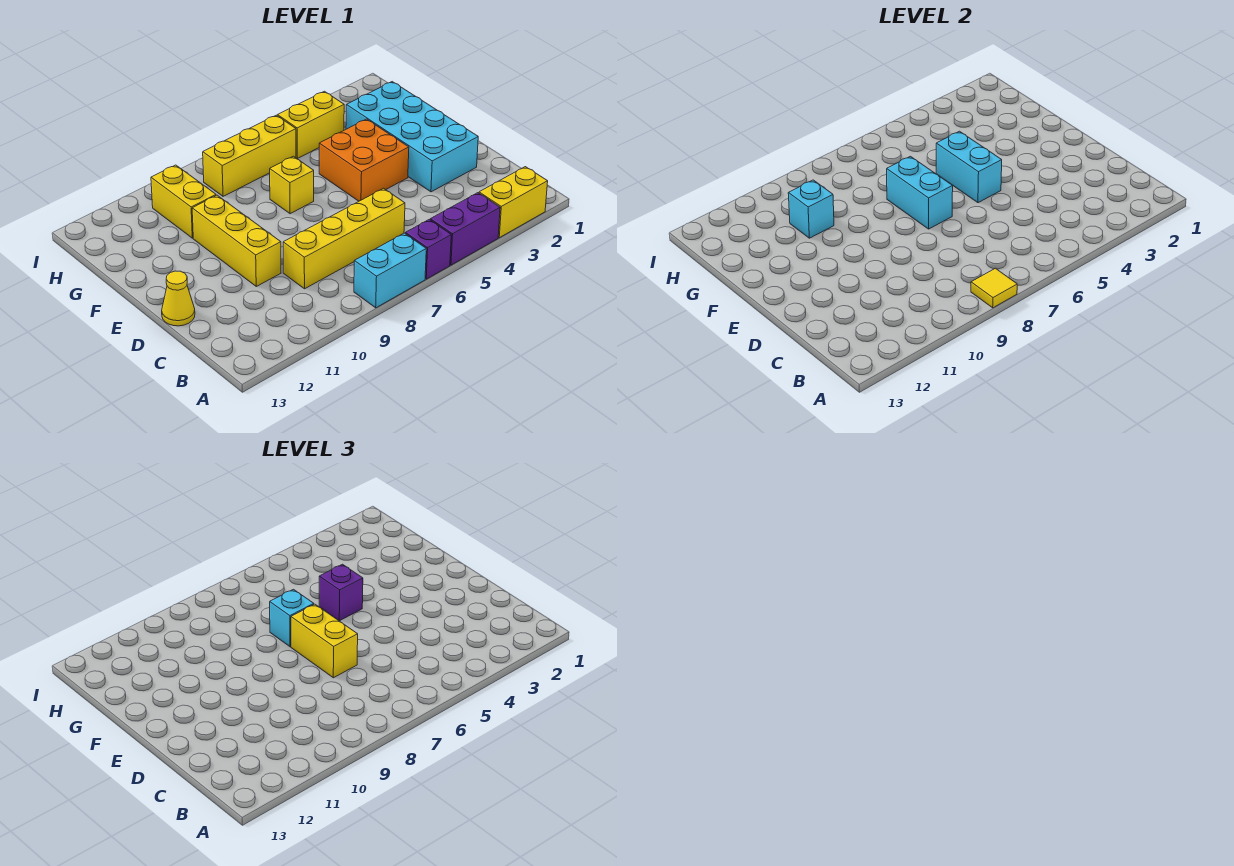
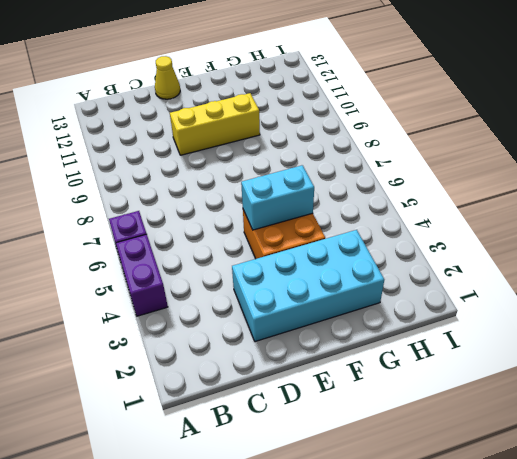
none -> yellow brick A2:A3 level 1
none -> cyan brick A7:A8 level 1
none -> yellow brick C6:C9 level 1

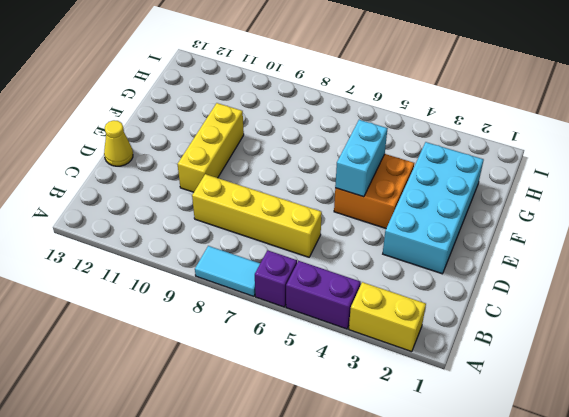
cyan tile A7:A8 level 1 -> cyan brick A7:A8 level 1
none -> yellow brick F7 level 1
none -> yellow brick G10:H10 level 1
none -> yellow brick H4:H5 level 1

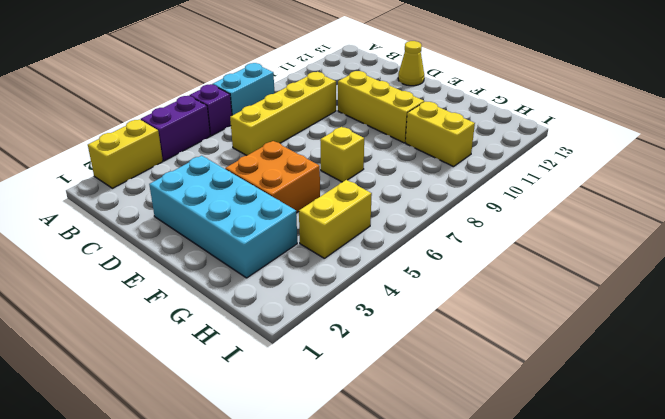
none -> yellow brick H6:H8 level 1
none -> yellow tile A8 level 2
none -> cyan brick E5:F5 level 2

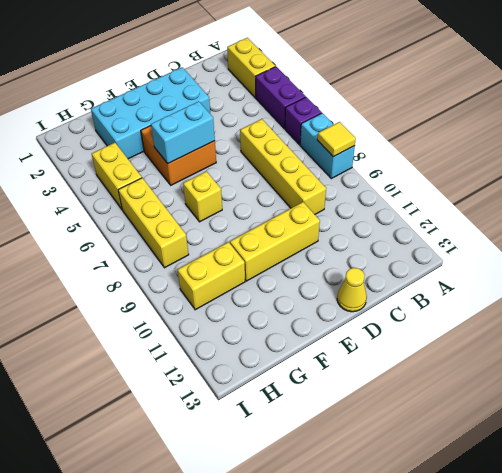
none -> cyan brick E7:F7 level 2
none -> cyan brick G10 level 2
none -> yellow brick D7:E7 level 3

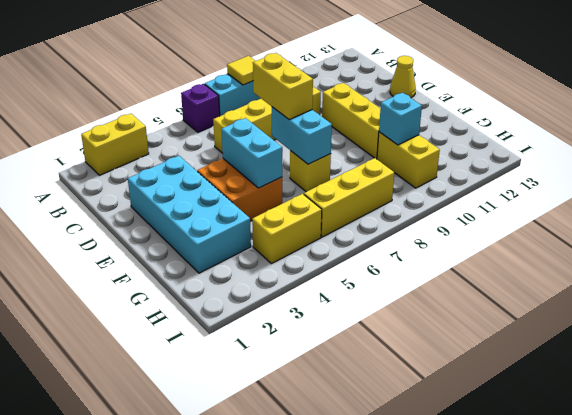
none -> purple brick A4:A5 level 1
none -> purple brick F5 level 3
none -> cyan brick F7 level 3

